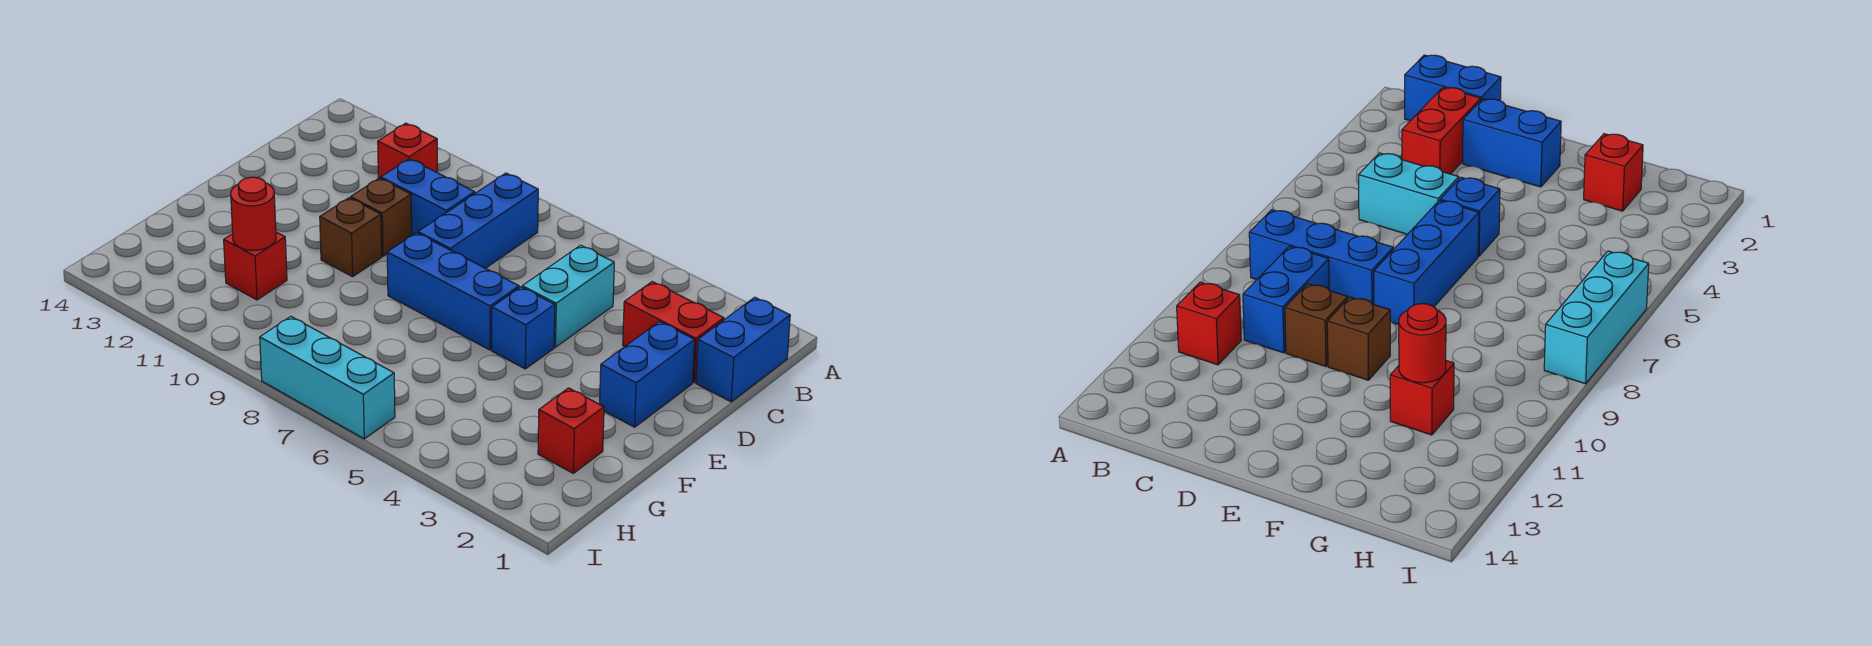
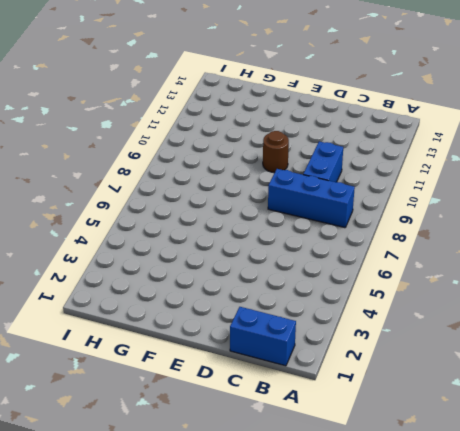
brown round brick E10 level 1 -> brown brick E10 level 1
none -> red brick B11 level 1
none -> red brick C2:C3 level 1
none -> cyan brick C5:D5 level 1

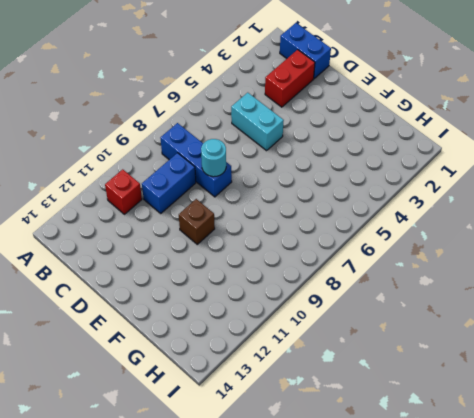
cyan round brick D8 level 2 -> none
none -> blue brick D2:E2 level 1
none -> brown brick D10 level 1
none -> blue brick E5 level 1

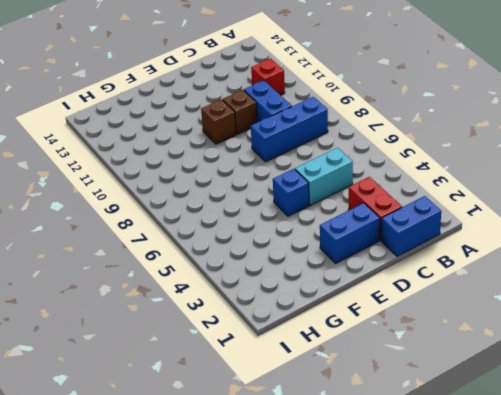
none -> blue brick E6:E8 level 1
none -> red brick G2 level 1
none -> red brick G11 level 1

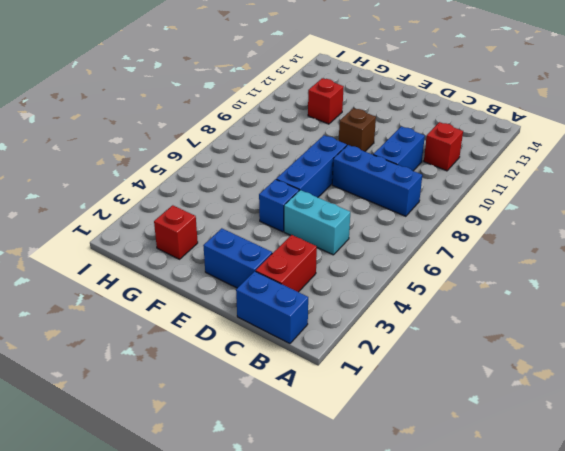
none -> brown brick D10 level 1
none -> cyan brick I6:I8 level 1
none -> red round brick G11 level 2

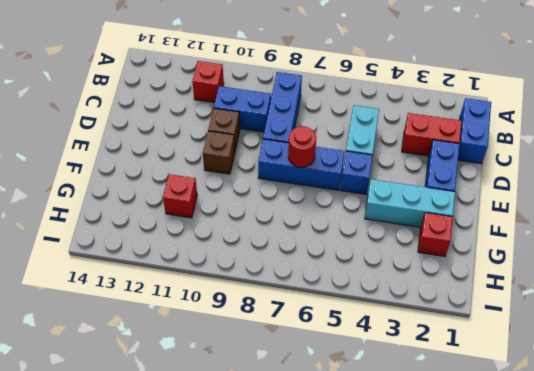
red round brick E7 level 2 -> red round brick G11 level 2
cyan brick F2:F4 level 1 -> cyan brick I6:I8 level 1

